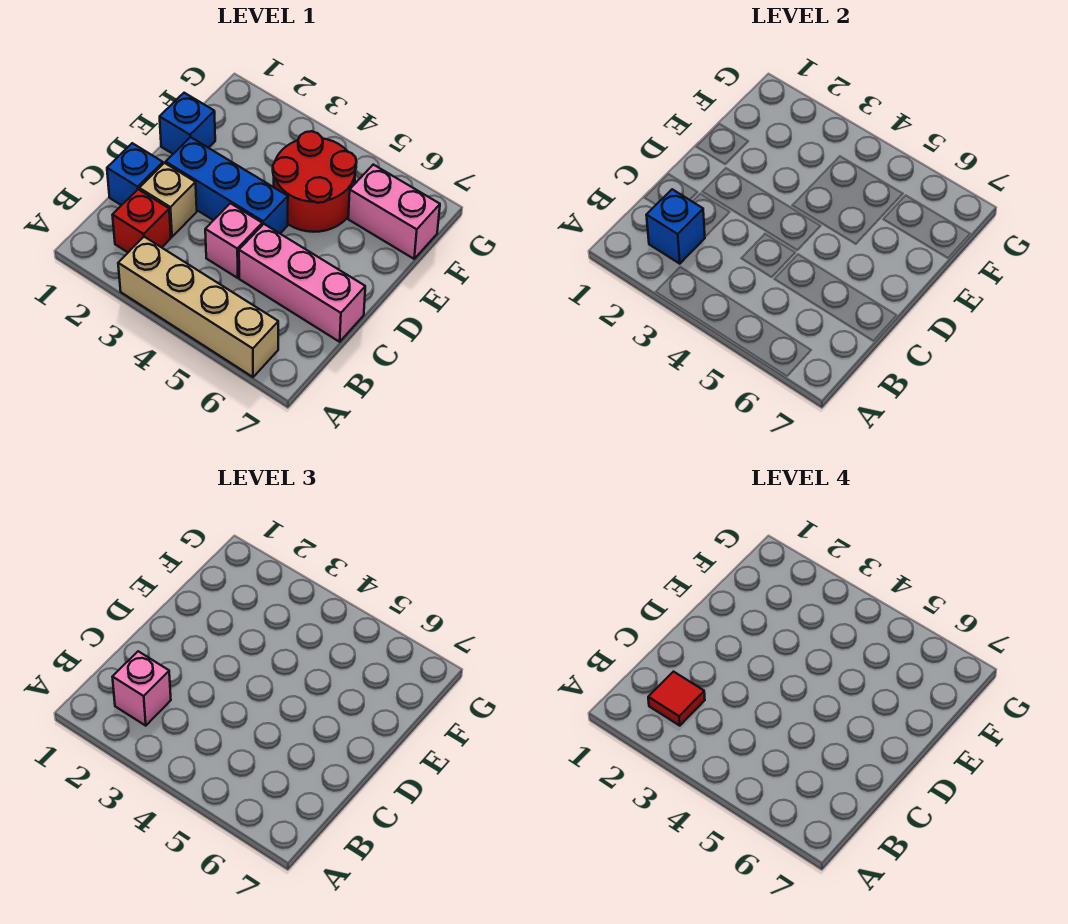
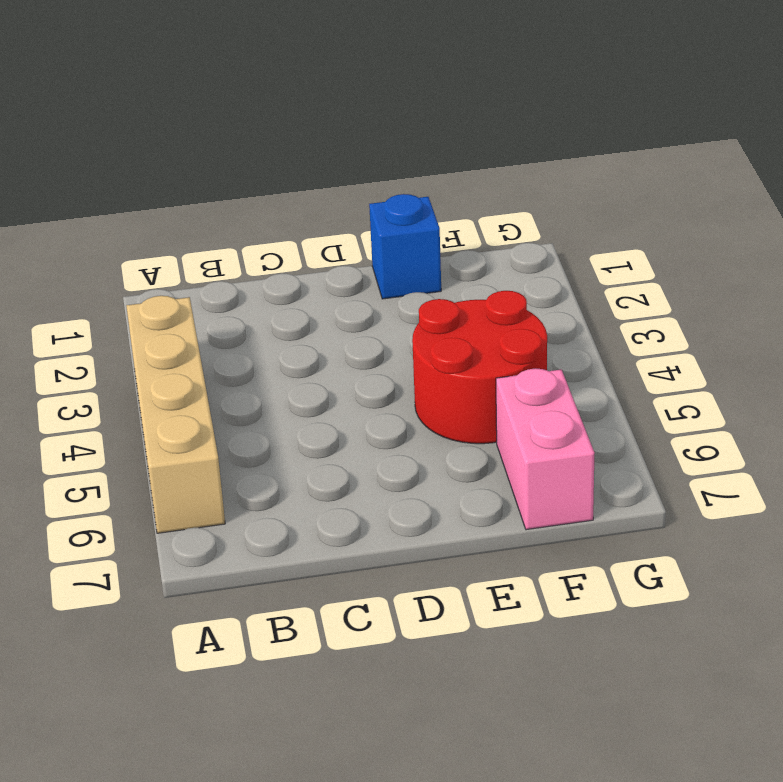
none -> red brick B2 level 1
none -> blue brick C1 level 1
none -> tan brick C2 level 1

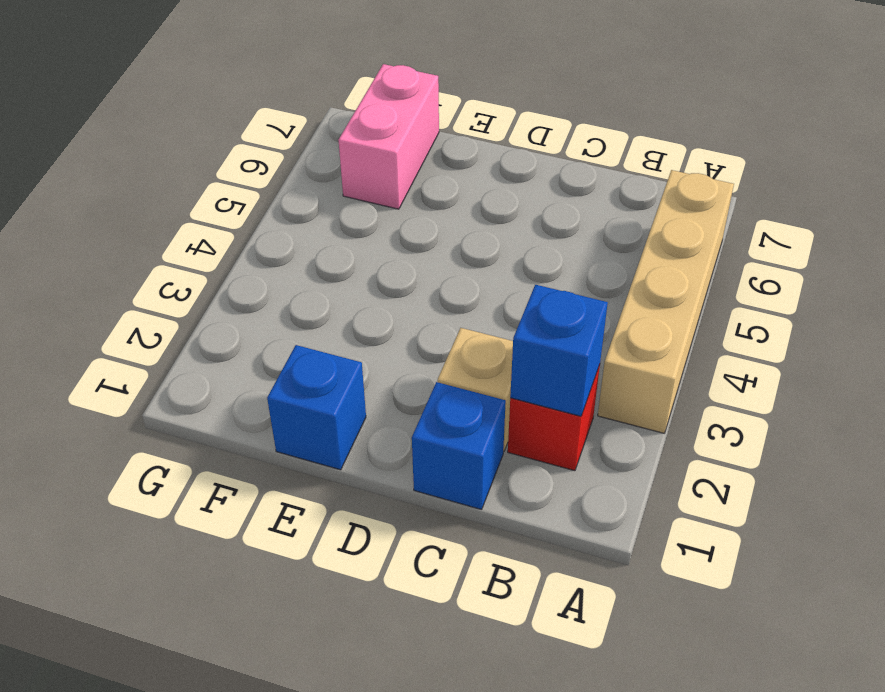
none -> pink brick C4 level 1
none -> pink brick C5:C7 level 1
none -> blue brick D2:D4 level 1

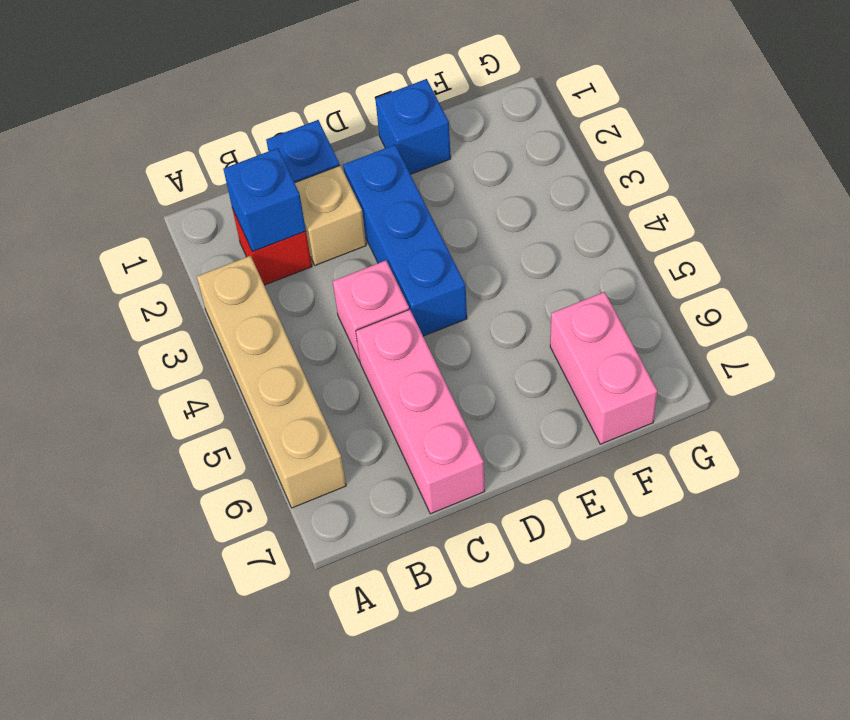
none -> red round brick E4:F5 level 1
none -> pink brick B2 level 3
none -> red tile B2 level 4

